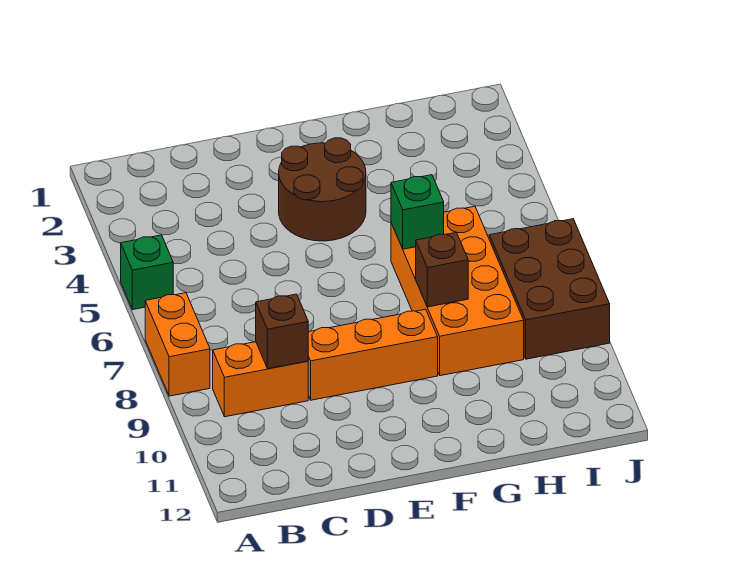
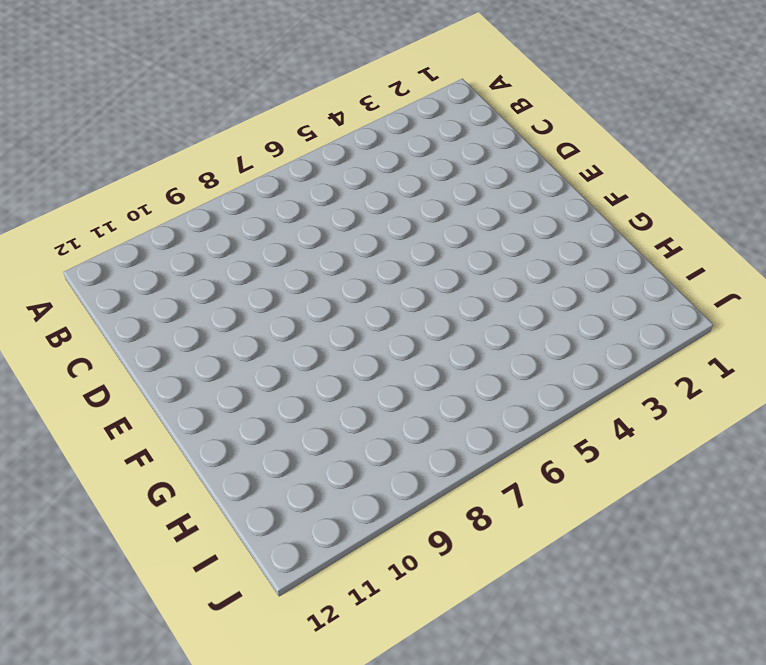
none -> green brick A5 level 1
none -> orange brick A7:A8 level 1

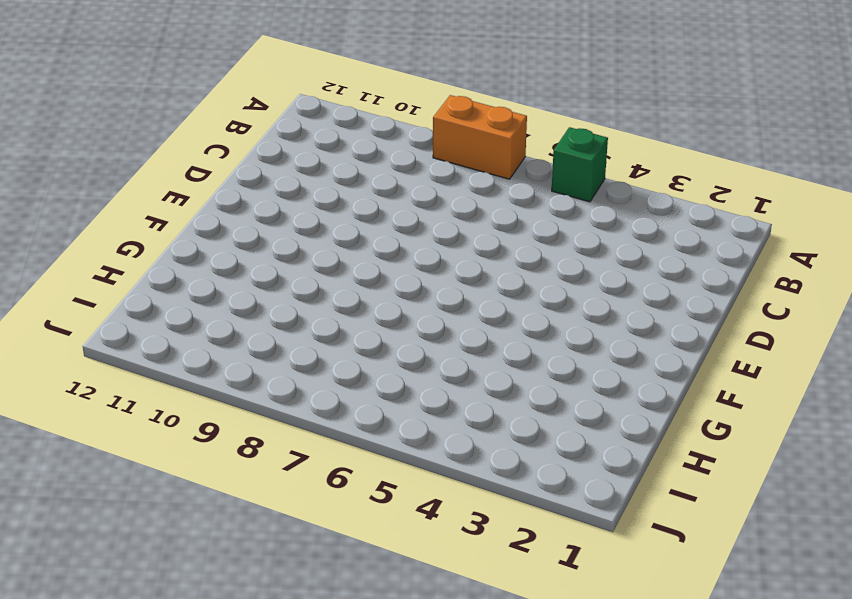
none -> orange brick B9:C9 level 1
none -> orange brick D9:F9 level 1

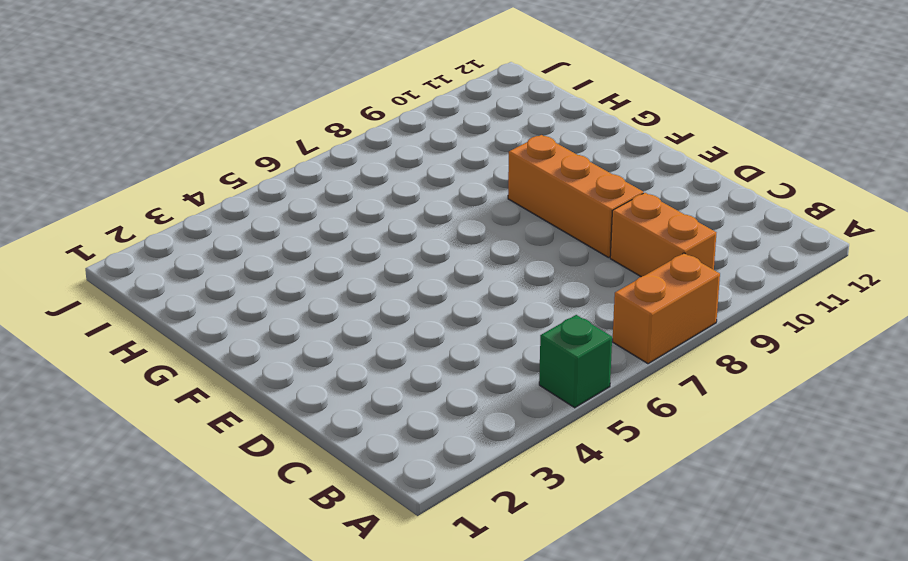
none -> brown round brick E3:F4 level 1
none -> orange brick G6:H9 level 1

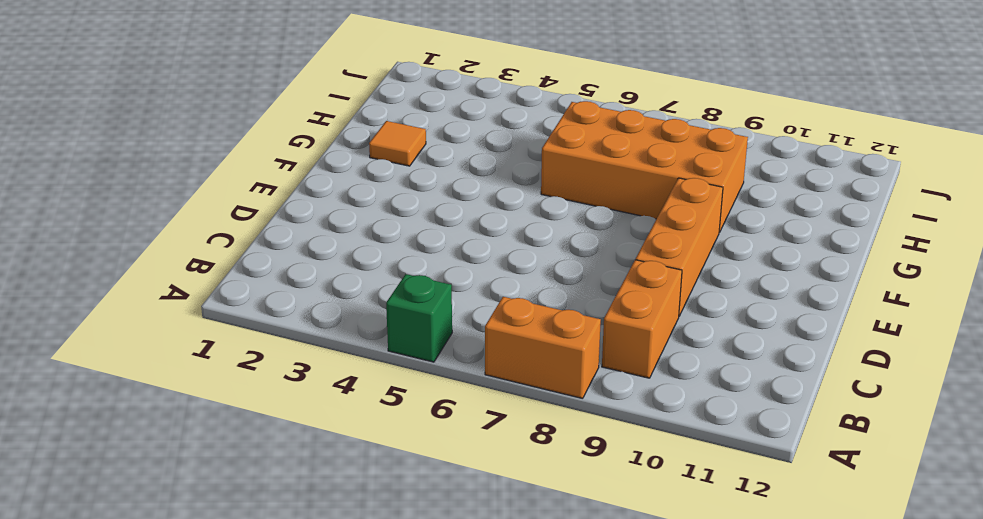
orange tile G2 level 1 -> none
none -> brown round brick E3:F4 level 1
none -> brown brick I7:J9 level 1

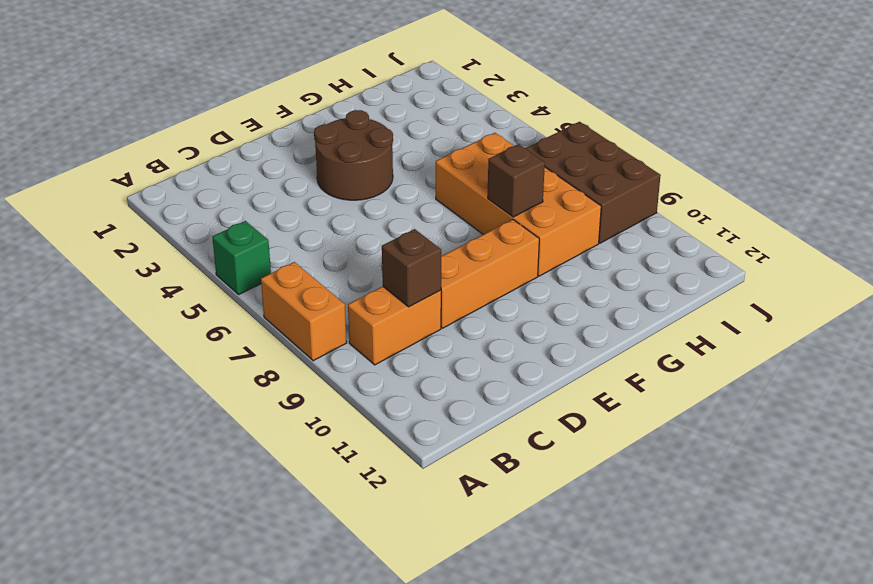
none -> green brick G6 level 2

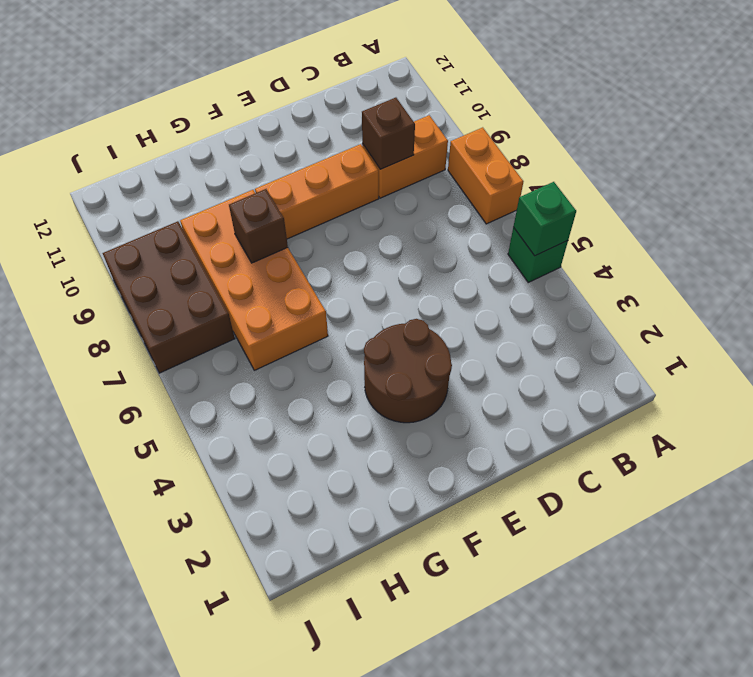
green brick A5 level 2 -> green brick G6 level 2

